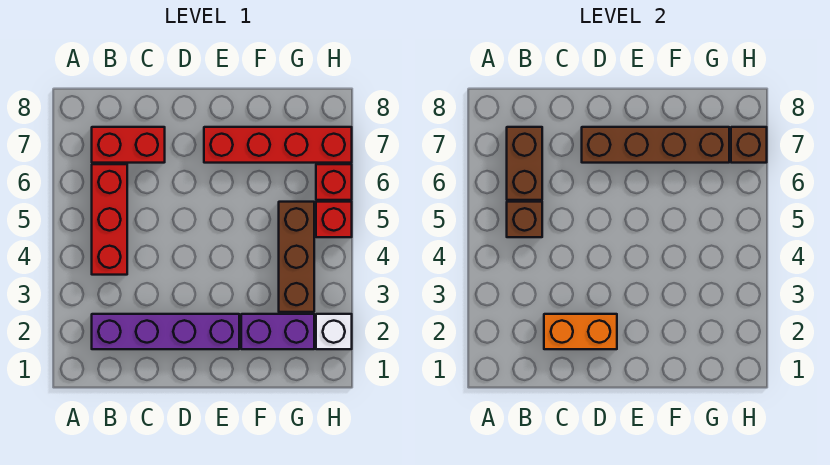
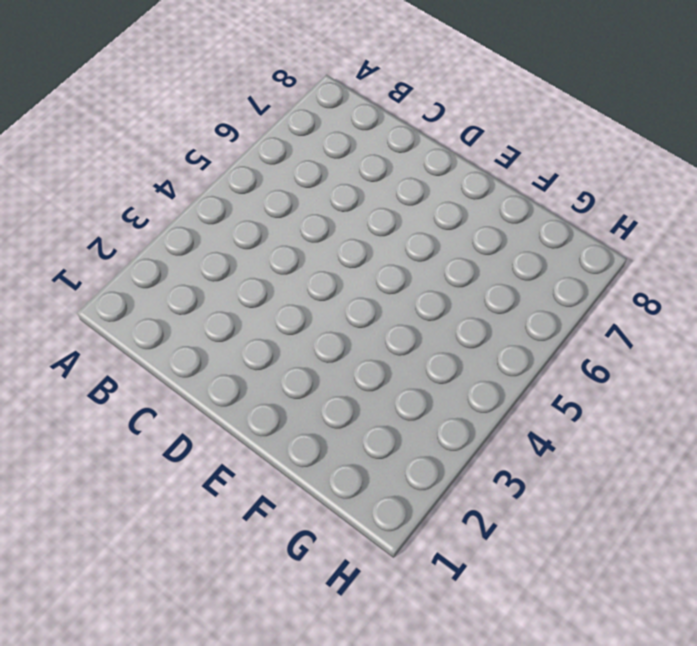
none -> purple brick B2:E2 level 1
none -> red brick B4:B6 level 1
none -> red brick B7:C7 level 1

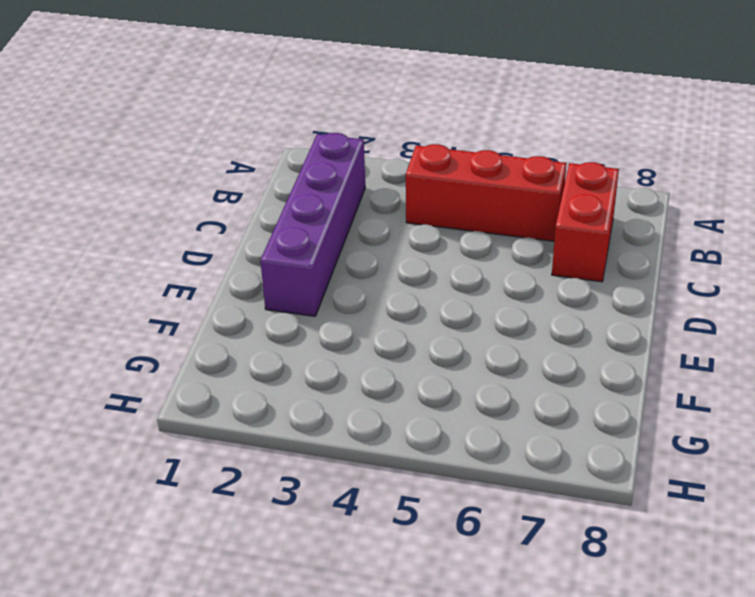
none -> red brick E7:H7 level 1
none -> purple brick F2:G2 level 1
none -> brown brick G3:G5 level 1

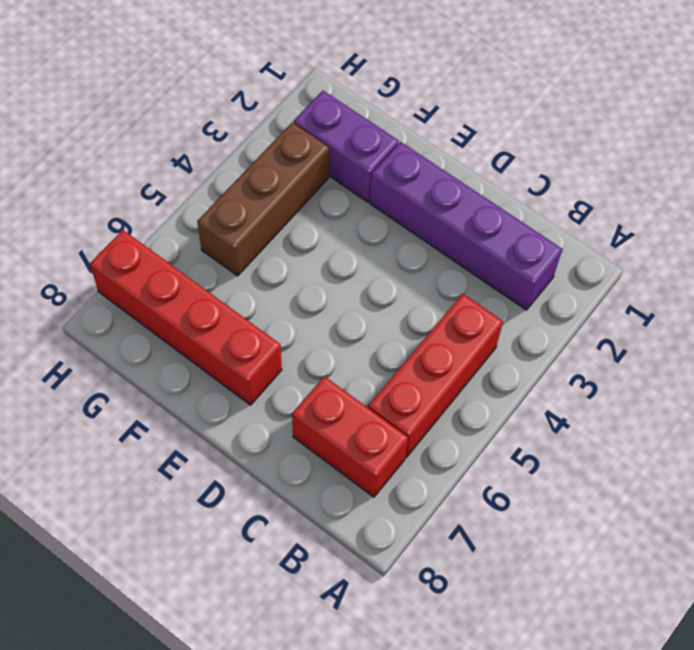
none -> white brick H2 level 1
none -> red brick H5 level 1
none -> red brick H6 level 1

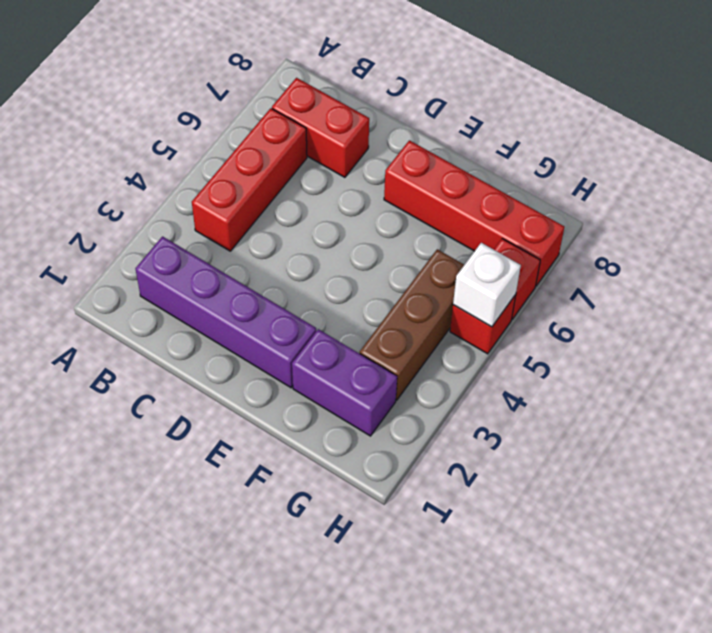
white brick H5 level 2 -> white brick H2 level 1
none -> brown brick B5 level 2
none -> brown brick B6:B7 level 2
none -> orange brick C2:D2 level 2

